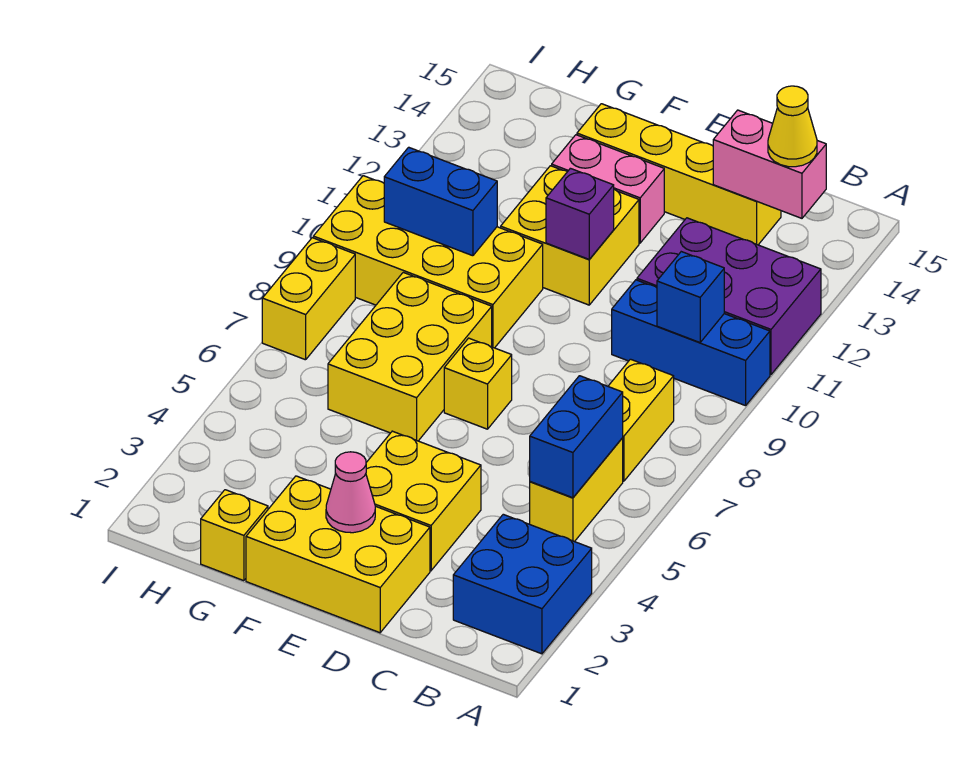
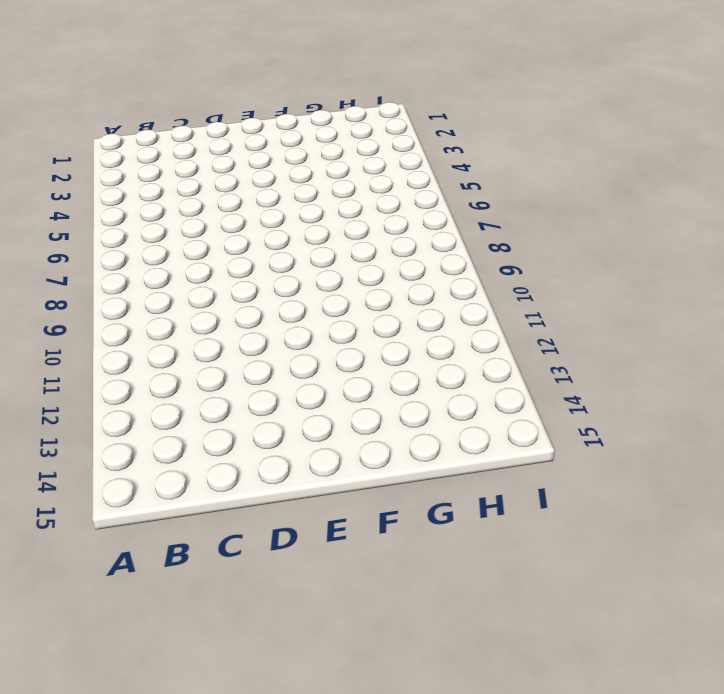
none -> blue brick A2:B3 level 1
none -> blue brick A10:C10 level 1
none -> purple brick A11:C12 level 1

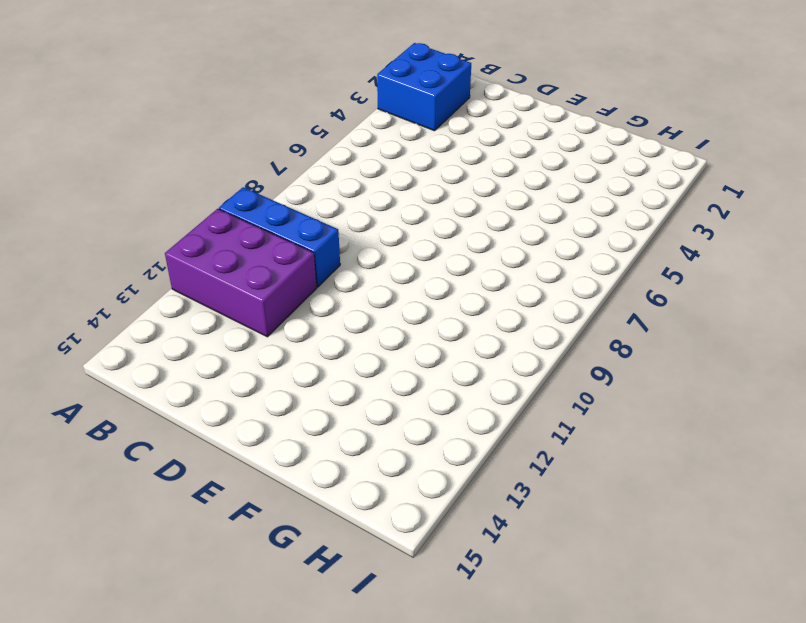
none -> yellow brick B5:B6 level 1
none -> yellow brick B7:B8 level 1
none -> yellow brick C14:F14 level 1

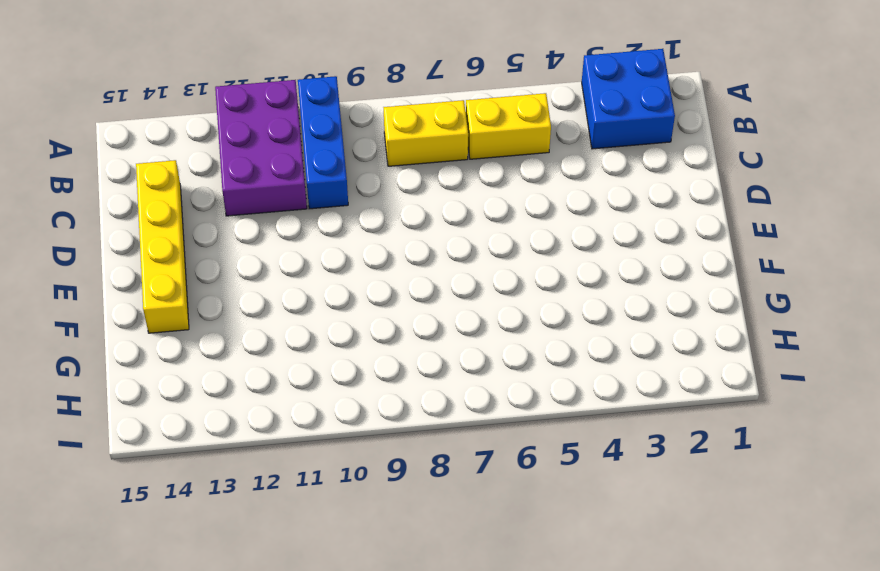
none -> yellow brick D1:F2 level 1
none -> yellow brick D3:E4 level 1
none -> yellow brick E7 level 1

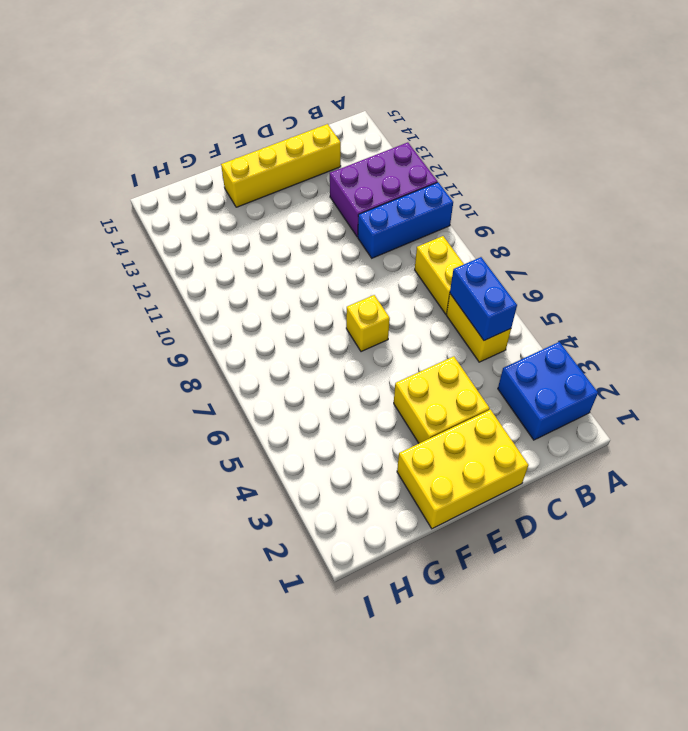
none -> yellow brick E11:F12 level 1
none -> pink brick E13:F13 level 1
none -> yellow brick F6:G8 level 1

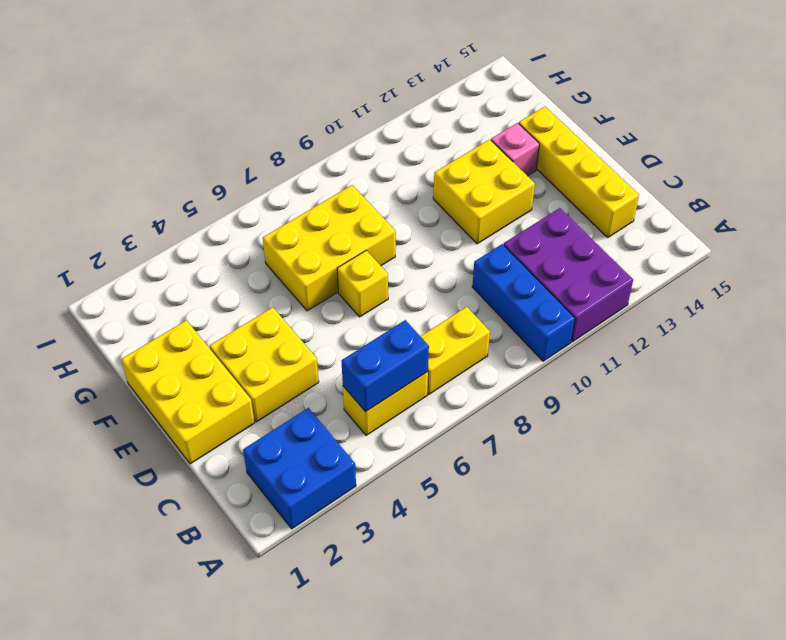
pink brick F13 level 1 -> pink brick E13:F13 level 1
none -> yellow brick F9:I10 level 1
none -> yellow brick G1 level 1
none -> yellow brick I7:I8 level 1

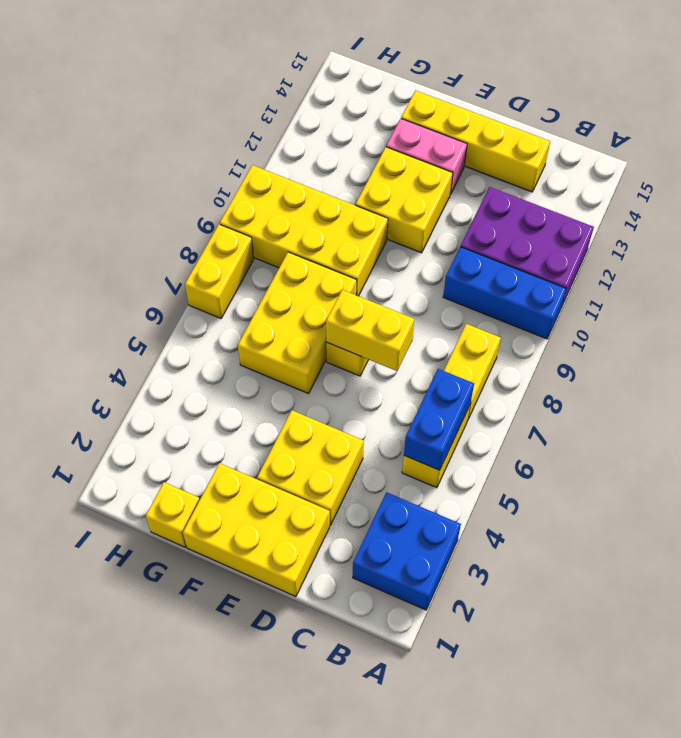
yellow brick D7:E7 level 2 -> none
none -> blue brick B10 level 2
none -> pink brick B14:C14 level 2
none -> pink cone E2 level 2

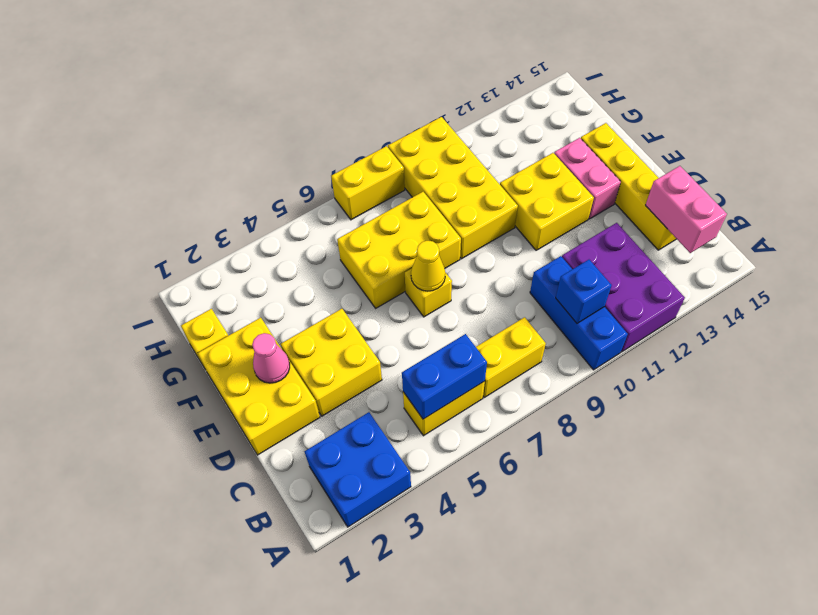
yellow cone E7 level 2 -> yellow cone B14 level 3
none -> purple brick E11 level 2
none -> blue brick G10:H10 level 2

